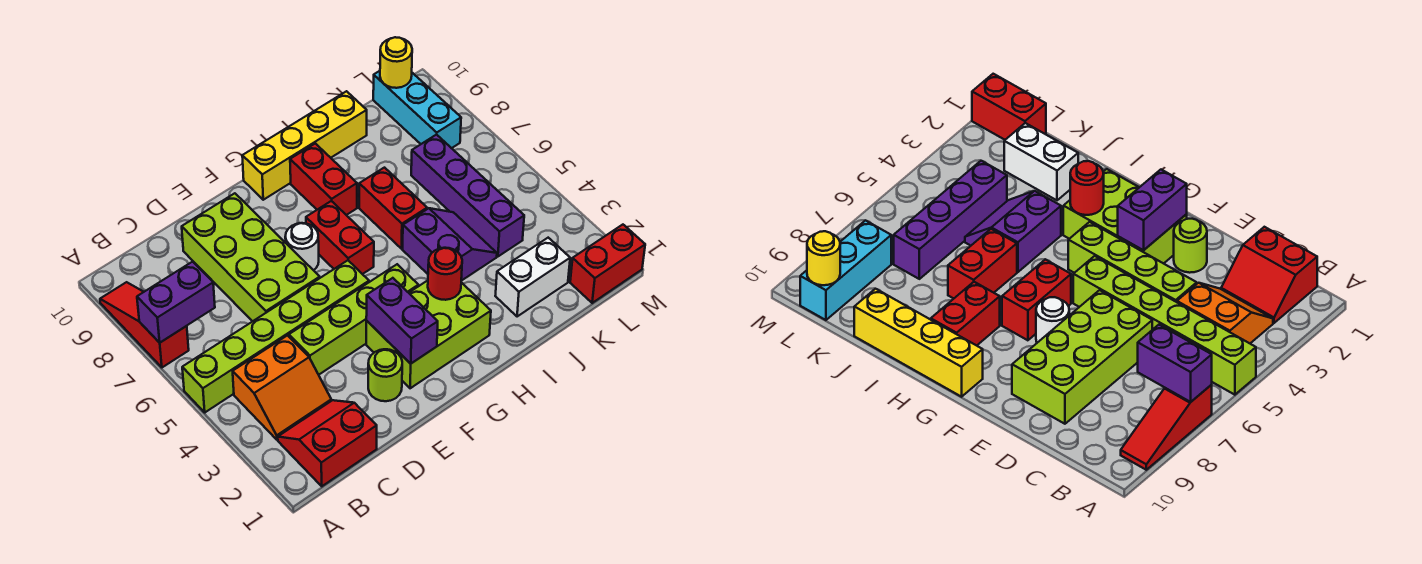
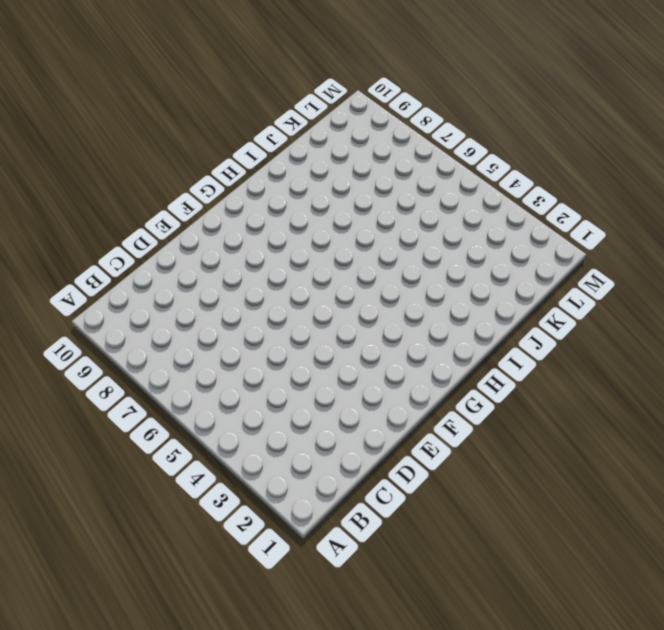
none -> lime brick A5:F5 level 1
none -> red slope A7:A9 level 1 top 7
none -> red slope B1:C2 level 1 top 1

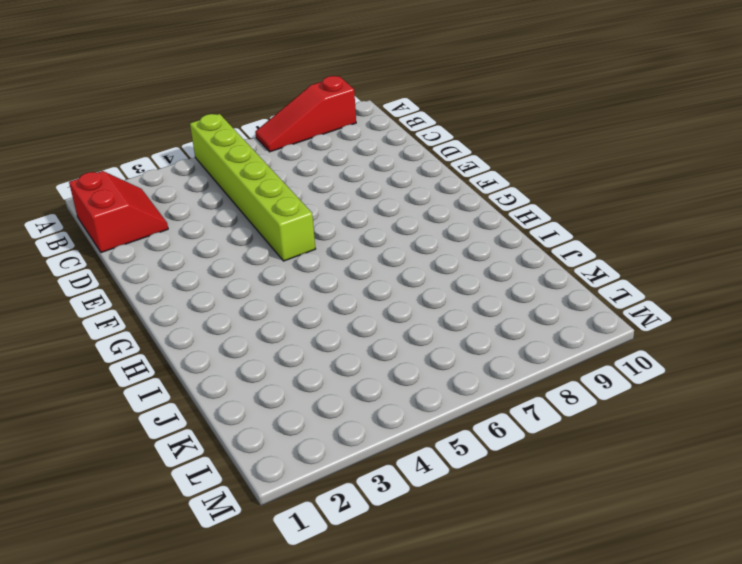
red slope A7:A9 level 1 top 9 -> red slope A7:A9 level 1 top 7
none -> orange slope B3:C4 level 1 top 4
none -> lime brick D4:G4 level 1
none -> lime brick D6:E9 level 1

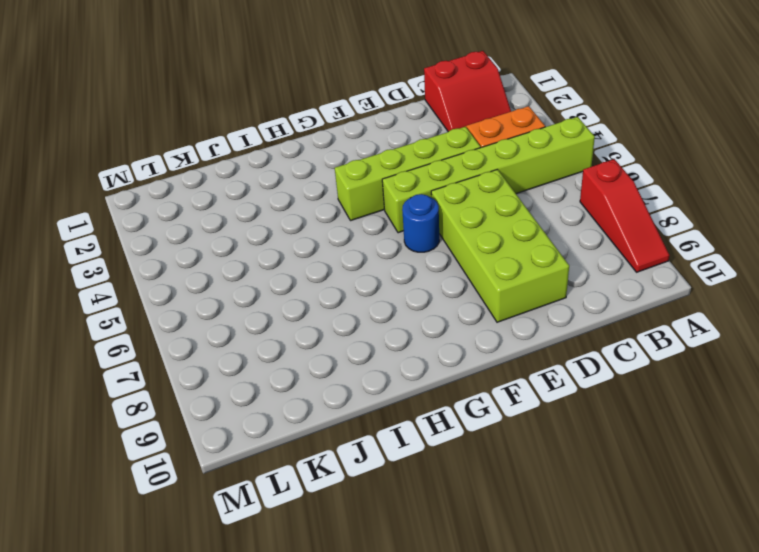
blue round brick F6 level 1 -> none
none -> lime round brick E2 level 1
none -> lime brick F2:H3 level 1
none -> white round brick F7 level 1

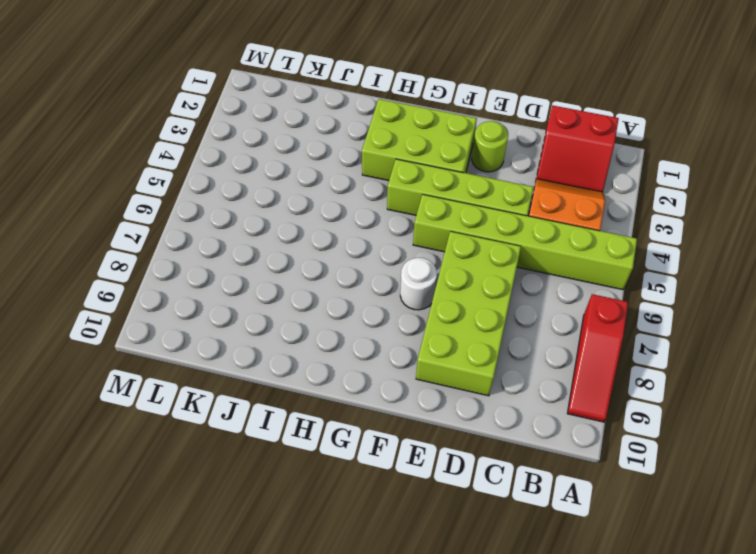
none -> red brick G6:G7 level 1
none -> yellow brick G10:J10 level 1
none -> red brick H8:H9 level 1

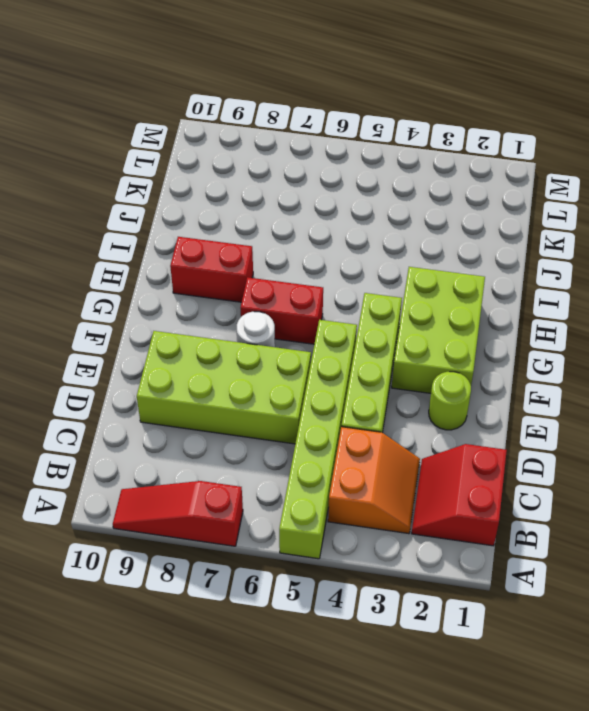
none -> yellow brick G10:J10 level 1
none -> purple slope I4:J5 level 1 top I
none -> red brick I6:I7 level 1

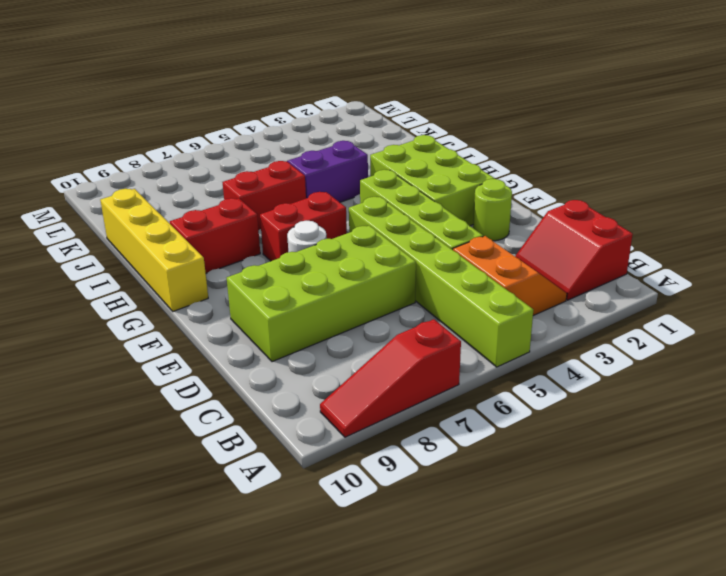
none -> white brick J2:K2 level 1
none -> purple brick K4:K7 level 1
none -> red brick L1:M1 level 1

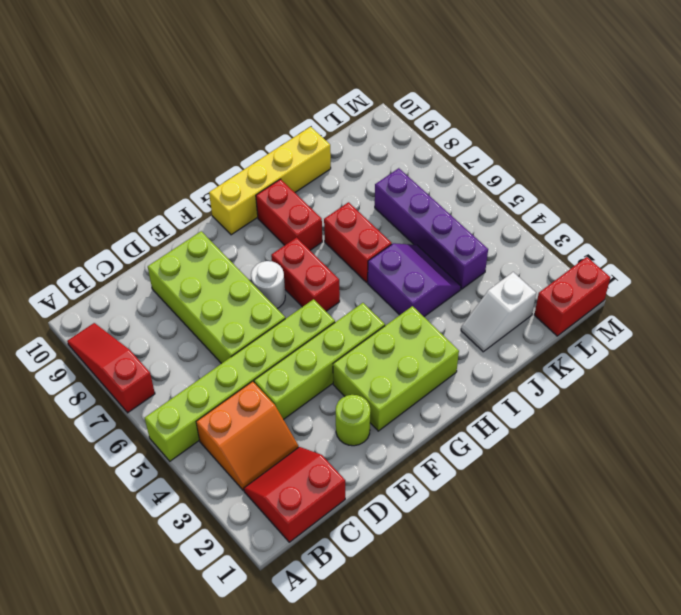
white slope J2:K2 level 1 top K -> white brick J2:K2 level 1
none -> cyan brick L8:L10 level 1
none -> purple brick A7:B7 level 2
none -> purple brick F2:F3 level 2

